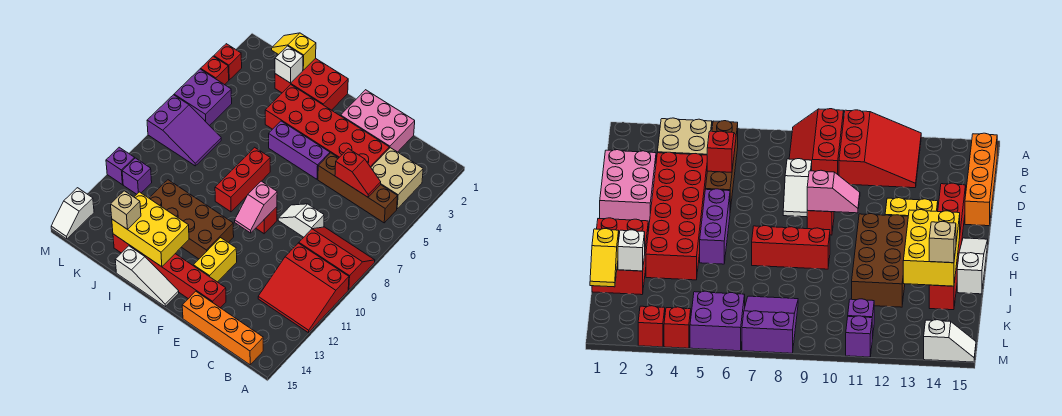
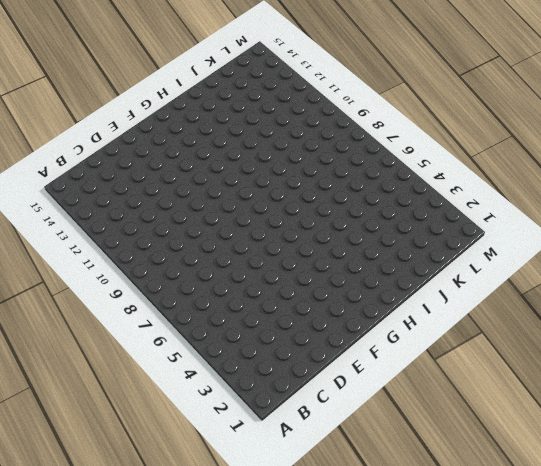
none -> red slope A8:C9 level 1 top 9
none -> red slope A10:C12 level 1 top 10
none -> tan brick B3:C4 level 1

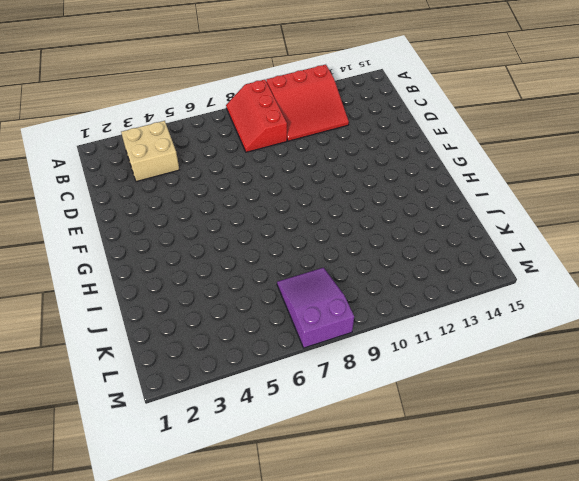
red slope A10:C12 level 1 top A -> red slope A10:C12 level 1 top 10
none -> brown brick B5:E5 level 1
none -> orange brick B15:E15 level 1
none -> pink brick D1:F2 level 1

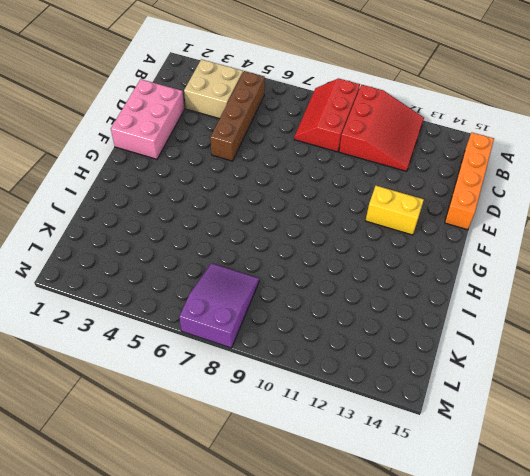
none -> red brick D3:I4 level 1
none -> white slope D8:E8 level 1 top D
none -> red brick E14:J14 level 1

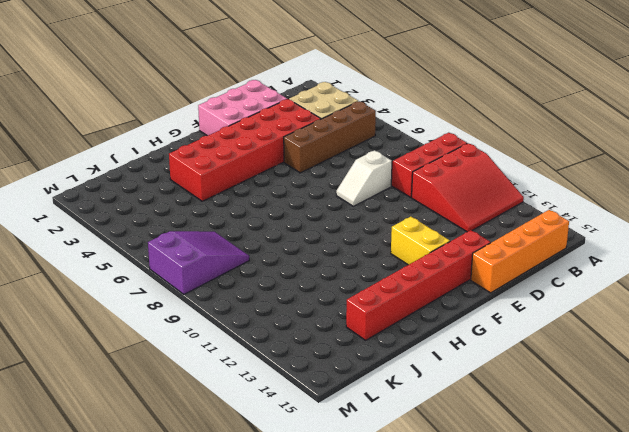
none -> purple brick F5:H5 level 1
none -> red brick F9 level 1
none -> brown brick G11:J12 level 1

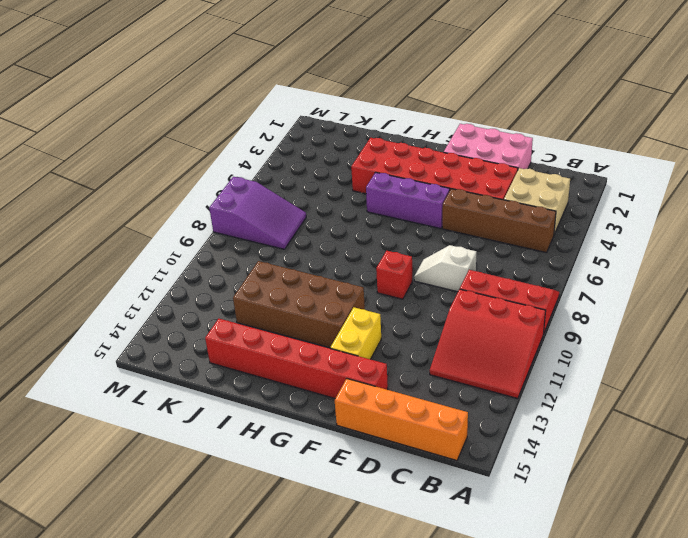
none -> white slope G15:I15 level 1 top I
none -> red brick H1:J2 level 1
none -> red brick H7:H9 level 1

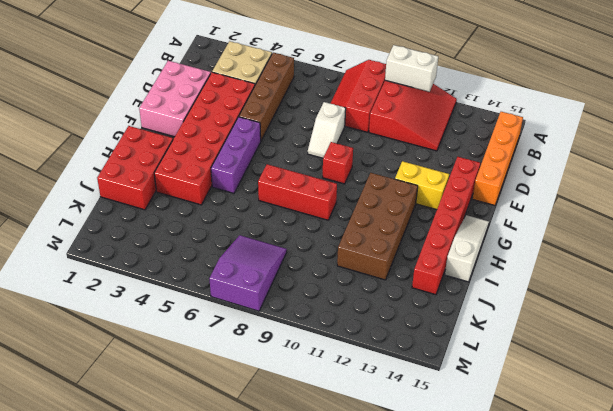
white brick A10:A11 level 2 -> none
none -> purple brick L5:M6 level 1
none -> purple brick L11 level 1
none -> red brick M3 level 1

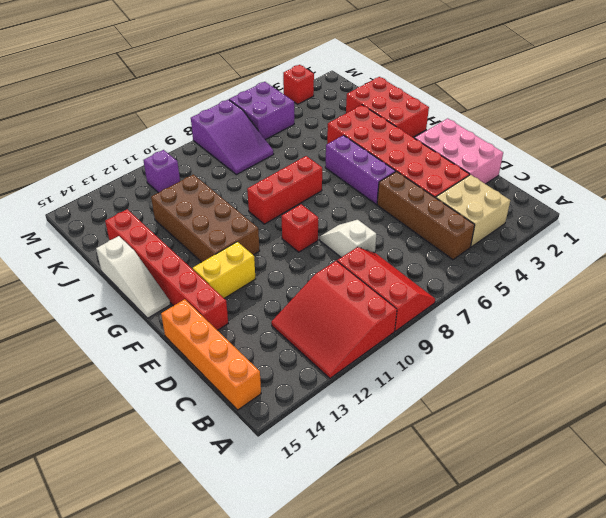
none -> red brick M4 level 1
none -> purple brick M11 level 1
none -> white slope M14:M15 level 1 top 14

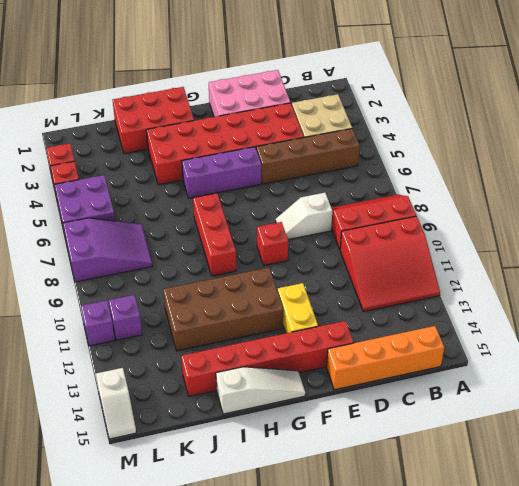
none -> red slope C5:D5 level 2 top D
none -> pink slope F9:F10 level 2 top 9
none -> yellow brick H13:J14 level 2

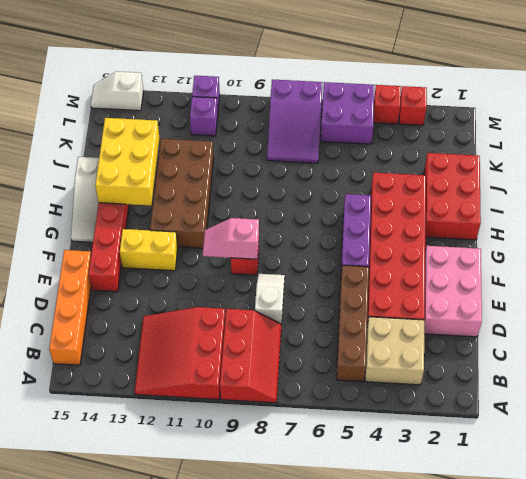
none -> red brick H7:H9 level 1
none -> red slope C5:D5 level 2 top D
none -> yellow slope J1:K1 level 2 top J

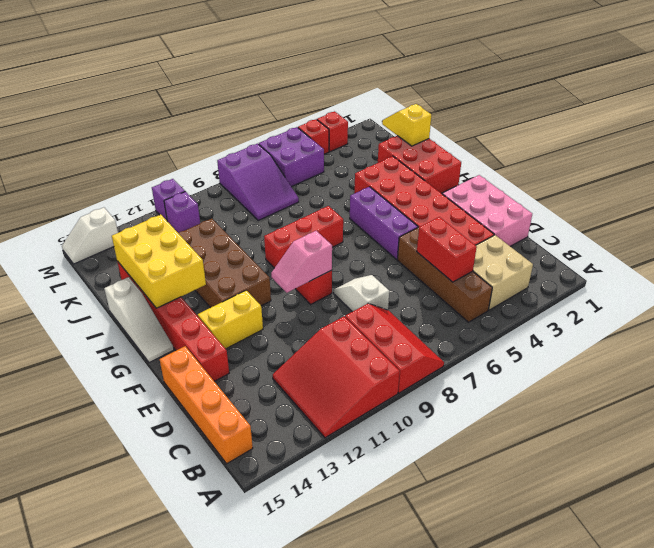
red brick C5:D5 level 2 -> red slope C5:D5 level 2 top D
none -> white brick J2 level 2
none -> tan brick J14 level 3

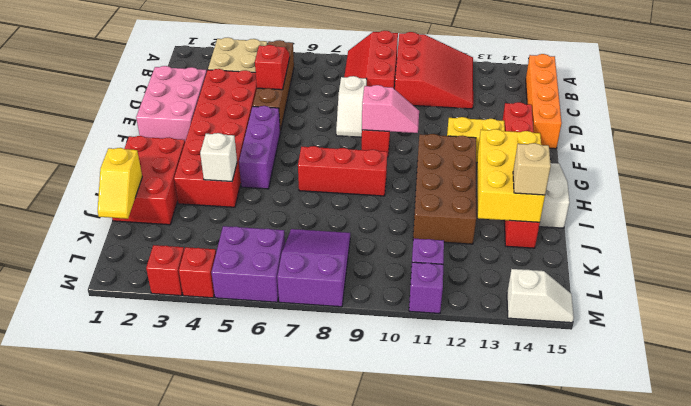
white brick I4 level 2 -> white brick J2 level 2

